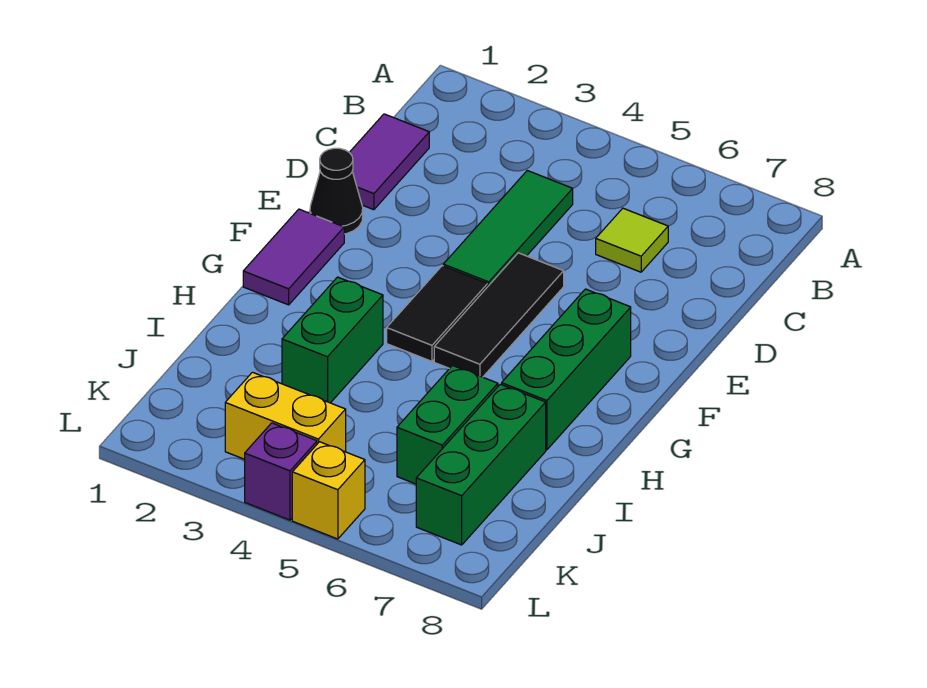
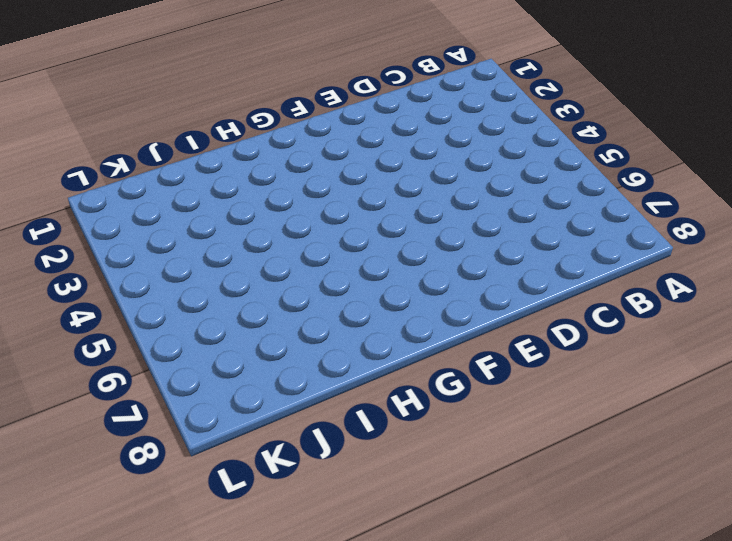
none -> purple tile C1:D1 level 1
none -> green tile C4:E4 level 1
none -> lime tile C6 level 1

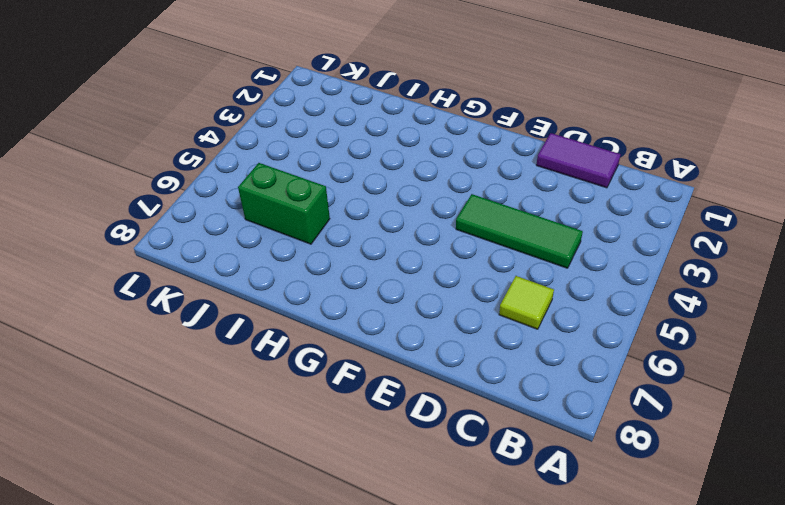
none -> black cone E1 level 1
none -> black tile E5:G5 level 1
none -> purple tile F1:G1 level 1

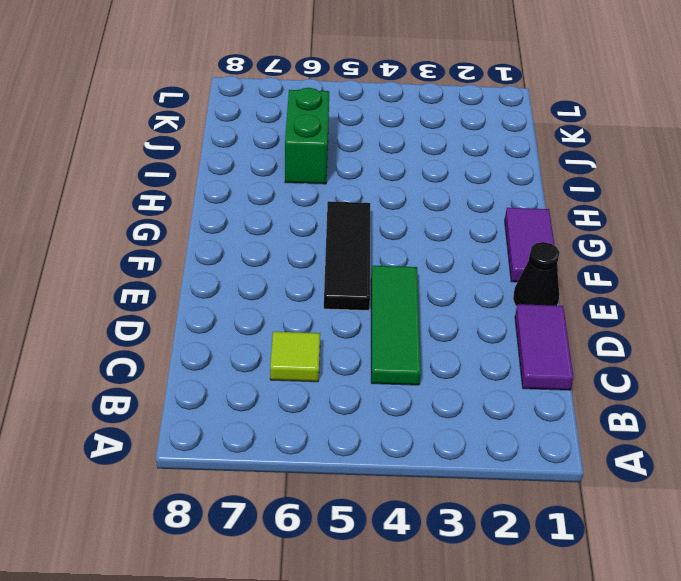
none -> black tile F4:G4 level 1
none -> green brick F7:H7 level 1
none -> green brick H3:I3 level 1

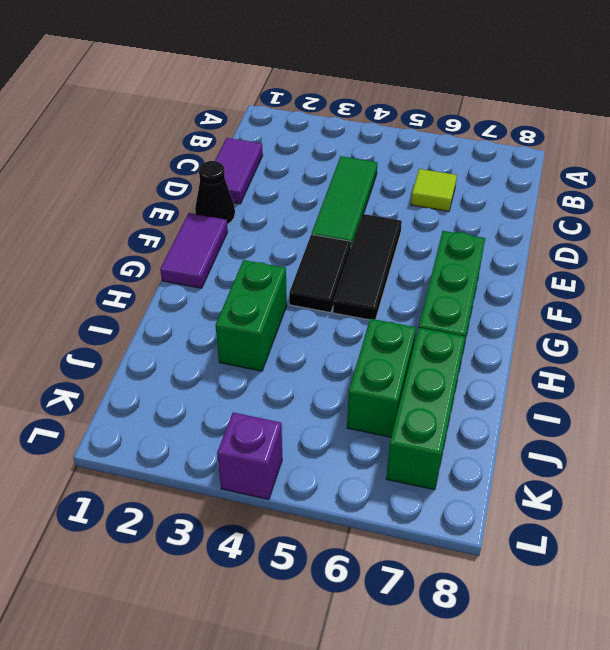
none -> yellow brick K3:K4 level 1
none -> yellow brick L5 level 1

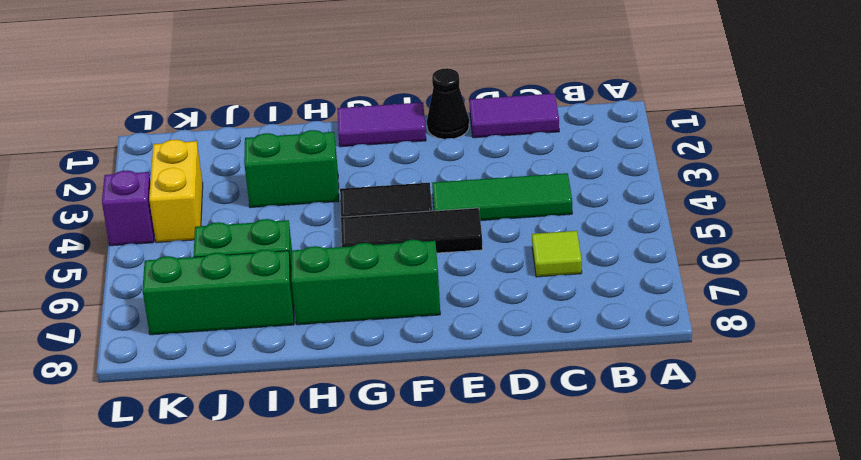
none -> yellow brick L5 level 1

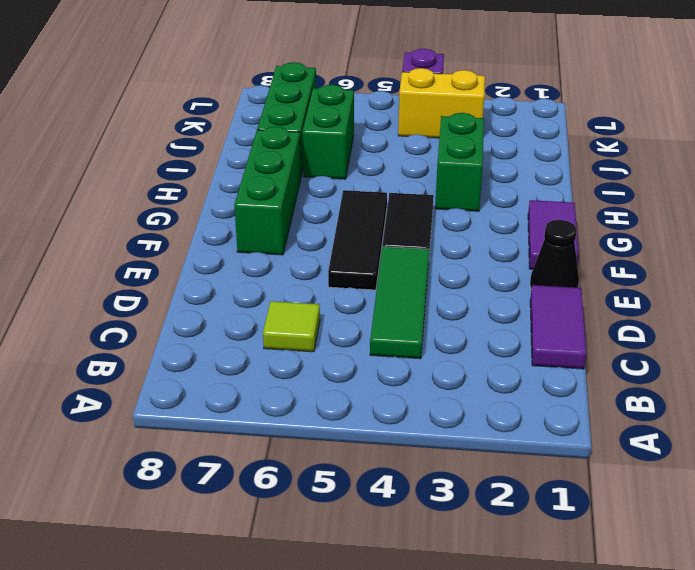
none -> yellow brick L5 level 1

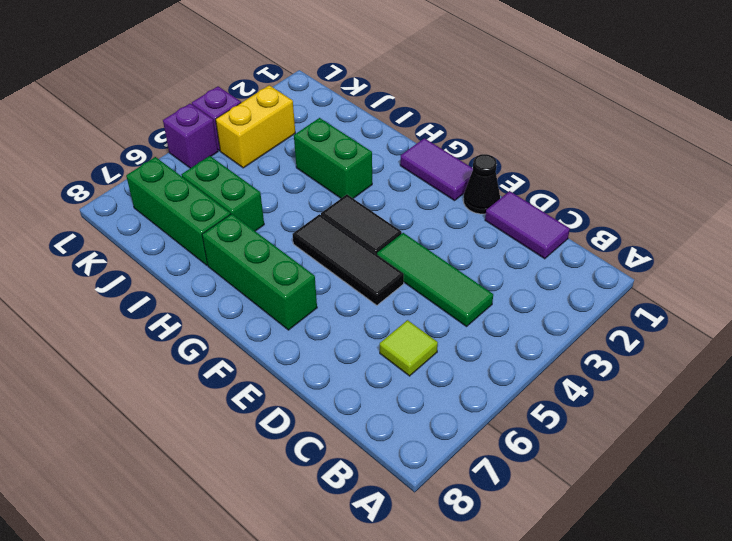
purple brick L5 level 1 -> yellow brick L5 level 1

